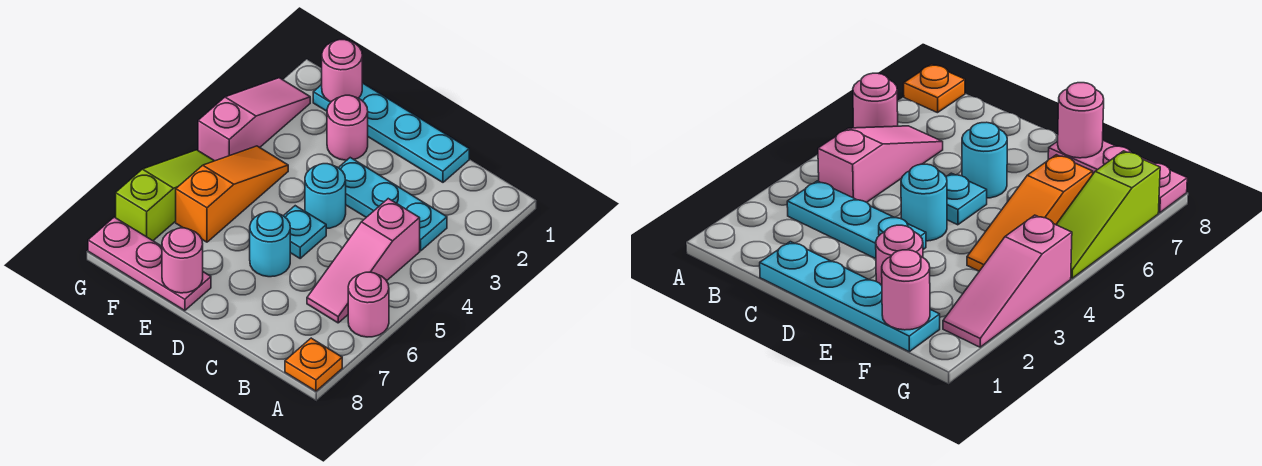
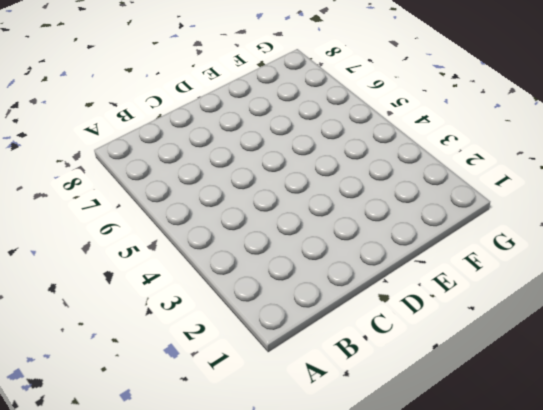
none -> pink round brick A6 level 1
none -> orange plate A8 level 1
none -> cyan plate B3:D3 level 1

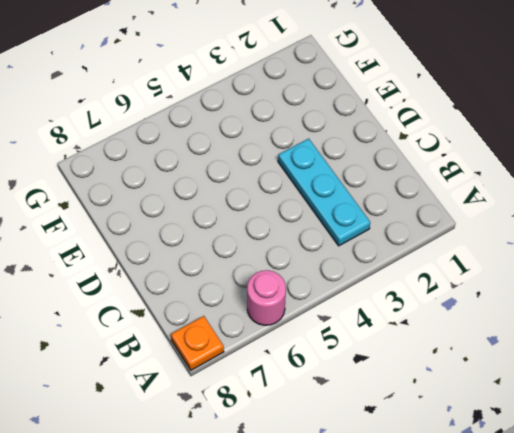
none -> pink slope B4:B6 level 1 top 4
none -> cyan plate C1:F1 level 1
none -> cyan round brick D4 level 1

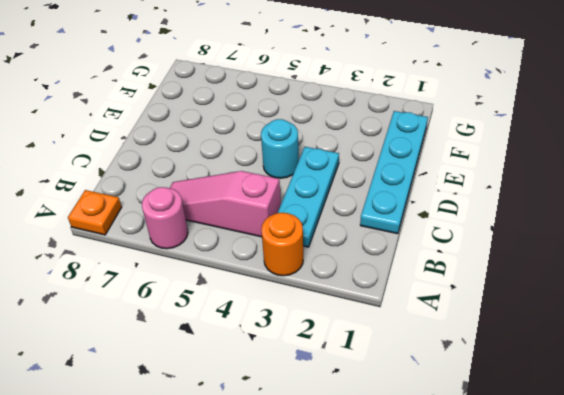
orange round brick A3 level 1 -> none
none -> cyan plate D5 level 1
none -> cyan round brick D6 level 1
none -> pink round brick E2 level 1

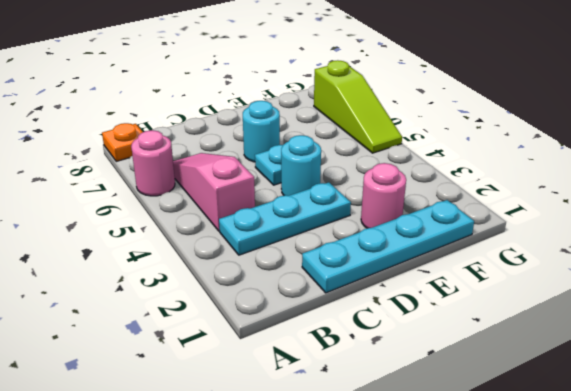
none -> pink plate E8:G8 level 1
none -> orange slope F4:F6 level 1 top 6
none -> pink slope G2:G4 level 1 top 4

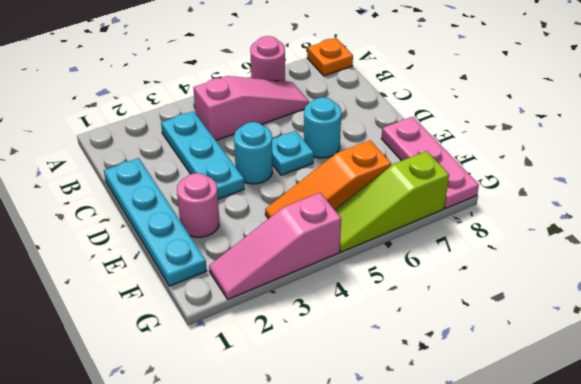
none -> pink round brick E8 level 2
none -> pink round brick F1 level 2

